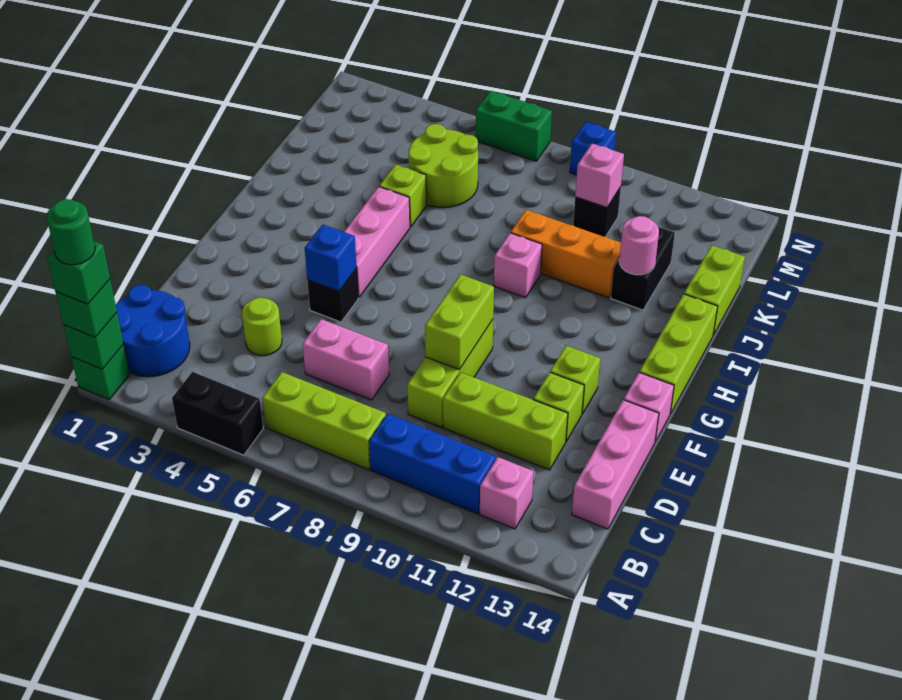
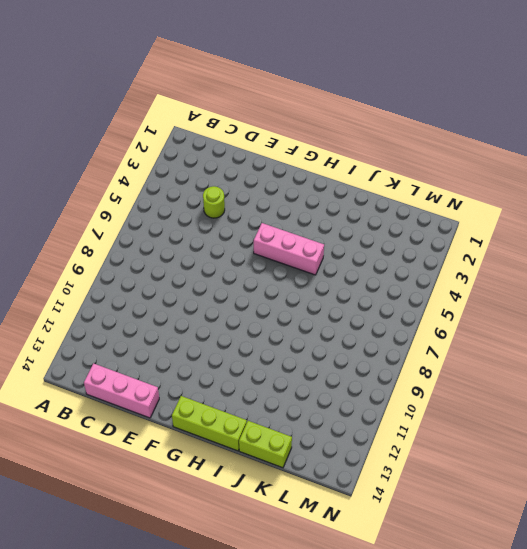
none -> green brick A1 level 1
none -> black brick A4:A5 level 1
none -> blue round brick B1:C2 level 1
none -> lime brick B6:B8 level 1

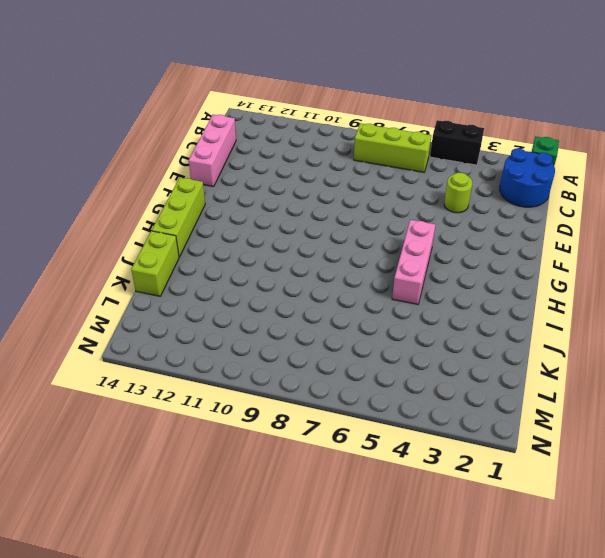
none -> blue brick B9:B11 level 1
none -> pink brick B12 level 1
none -> pink brick D6:D7 level 1
none -> lime brick D9:F9 level 1

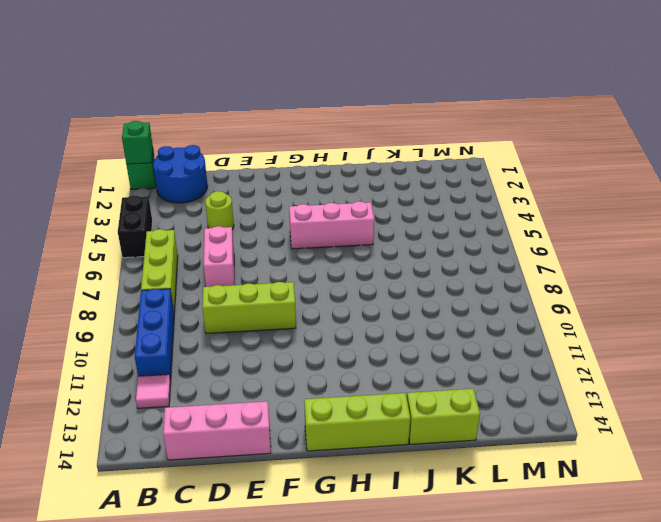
pink tile B12 level 1 -> pink brick B12 level 1
none -> lime brick D10:D12 level 1
none -> lime brick E12 level 1
none -> black brick F5 level 1
none -> lime brick F12 level 1

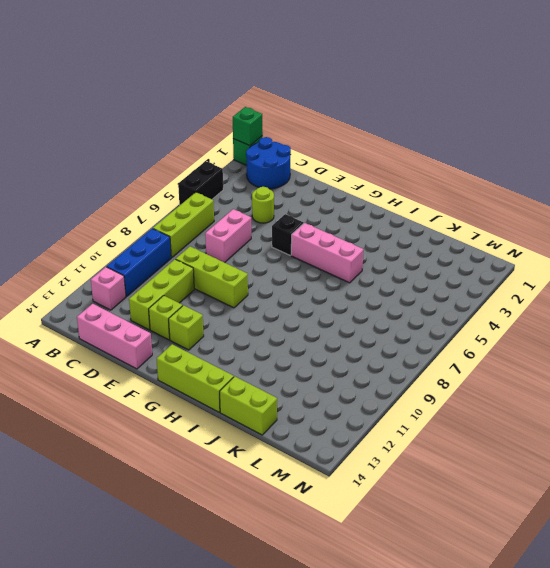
none -> pink brick F14 level 1
none -> pink brick I9 level 1
none -> lime brick J5 level 1
none -> orange brick J9:J11 level 1

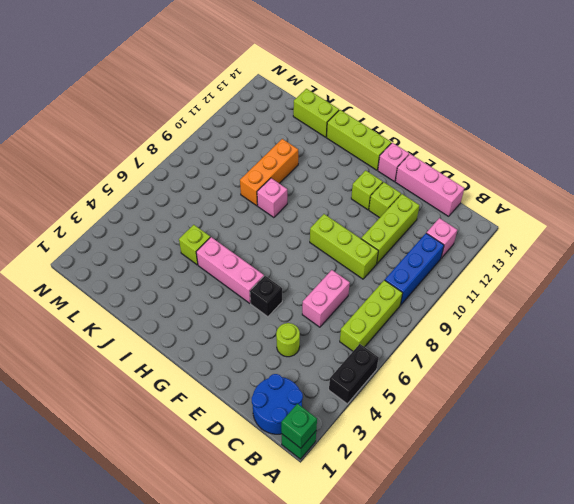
none -> black brick J12:K12 level 1
none -> lime round brick K5:L6 level 1
none -> black brick L10 level 1
none -> green brick N6:N7 level 1

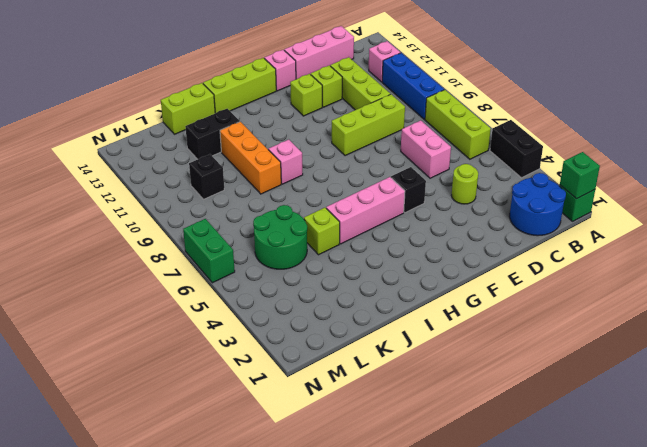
green round brick K5:L6 level 1 -> lime round brick K5:L6 level 1
none -> blue brick N9 level 1
none -> lime brick E9:F9 level 2
none -> blue brick F5 level 2
none -> pink round brick J12 level 2

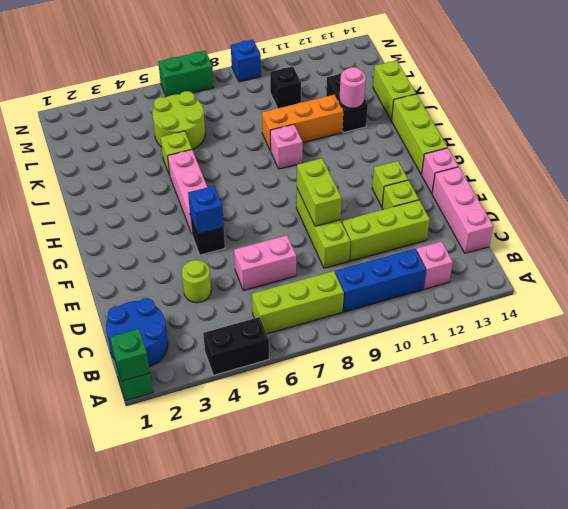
none -> pink brick L10 level 2
none -> green brick A1 level 3
none -> green brick A1 level 4
none -> green round brick A1 level 5

